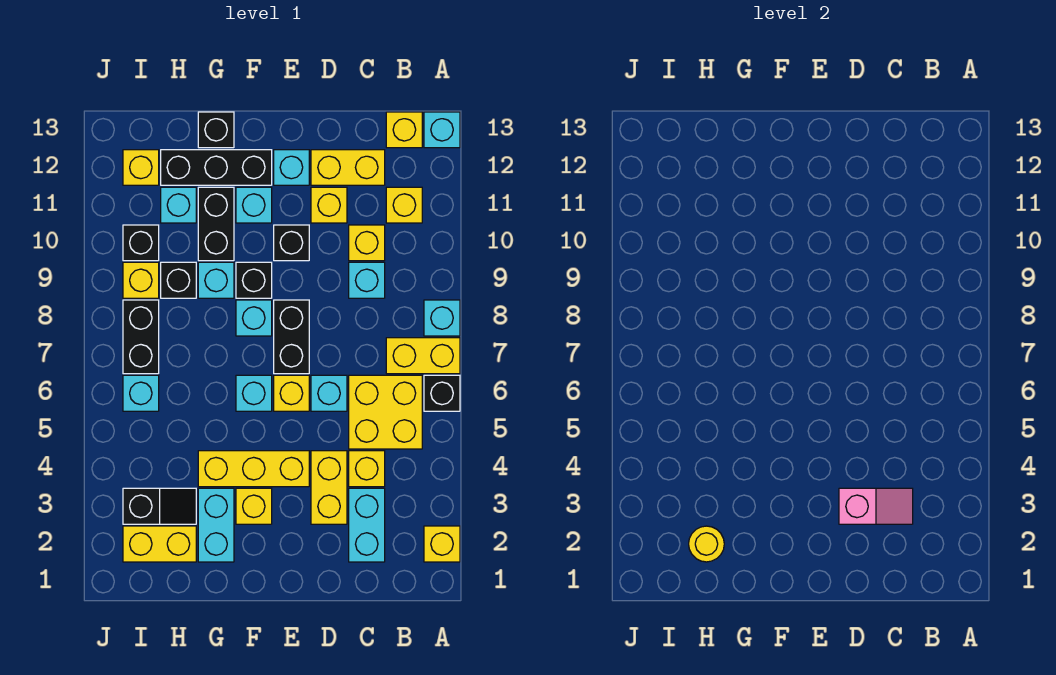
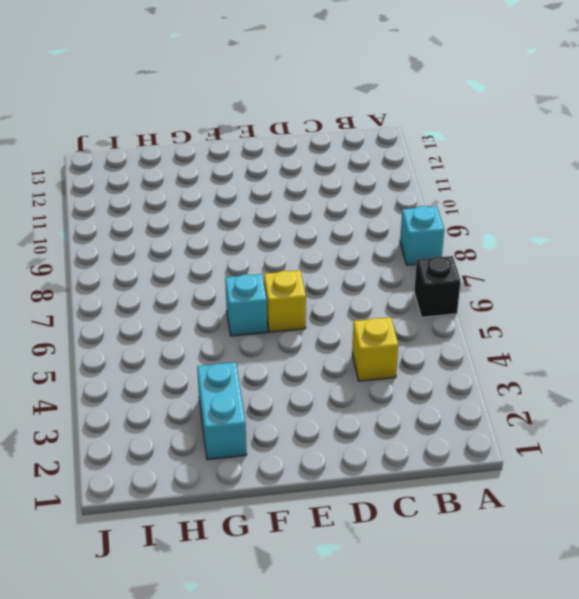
none -> yellow brick A2 level 1
none -> yellow brick A7:B7 level 1
none -> cyan brick A13 level 1
none -> yellow brick B5:C6 level 1

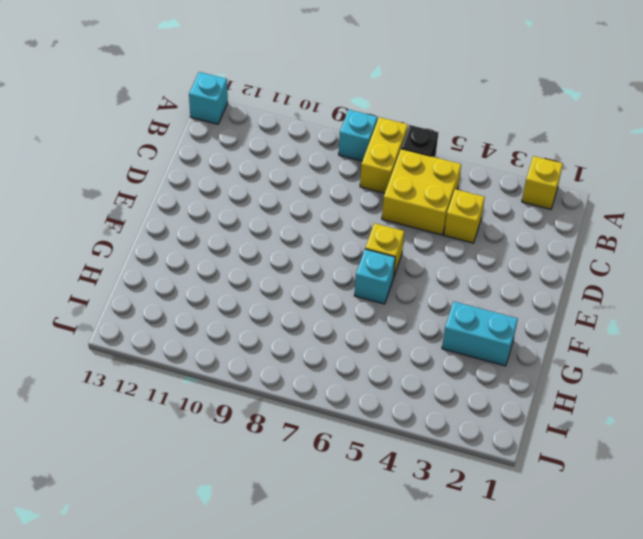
none -> yellow brick B11 level 1
none -> yellow brick B13 level 1
none -> cyan brick C2:C3 level 1
none -> cyan brick C9 level 1

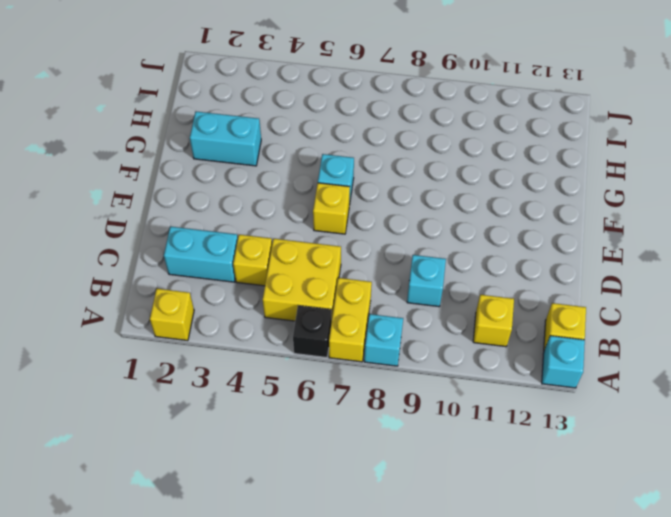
none -> yellow brick C10 level 1
none -> yellow brick C12:D12 level 1
none -> yellow brick D3:D4 level 1
none -> cyan brick D6 level 1

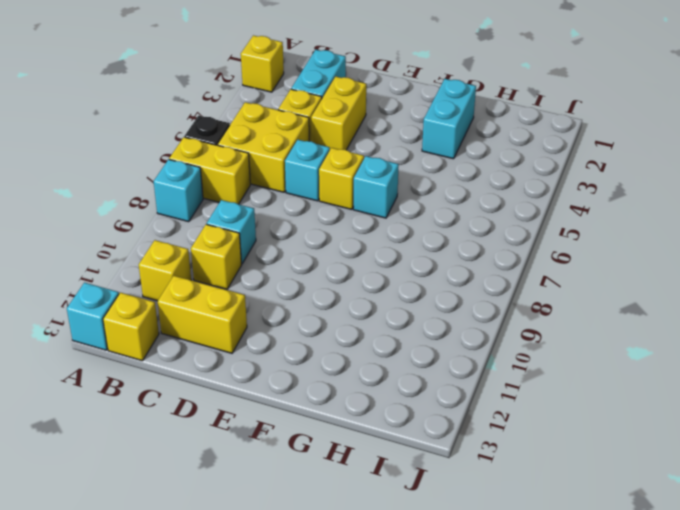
none -> yellow brick D11 level 1
none -> yellow brick E4:G4 level 1
none -> black brick E7:E8 level 1
none -> black brick E10 level 1

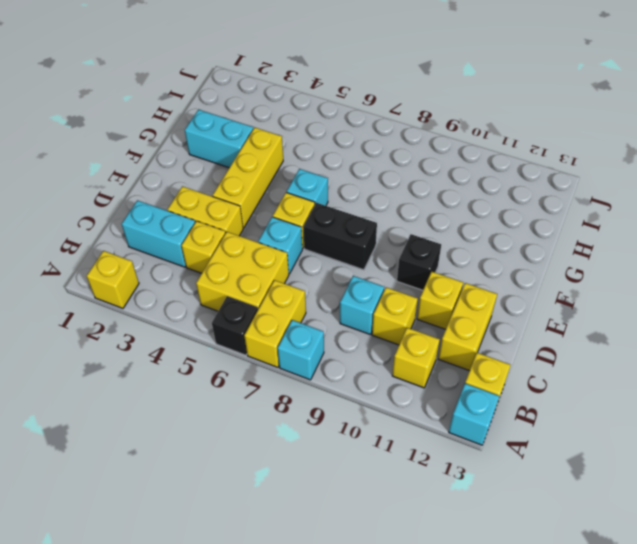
none -> cyan brick E12 level 1
none -> yellow brick F3 level 1
none -> cyan brick F8 level 1
none -> black brick F9 level 1

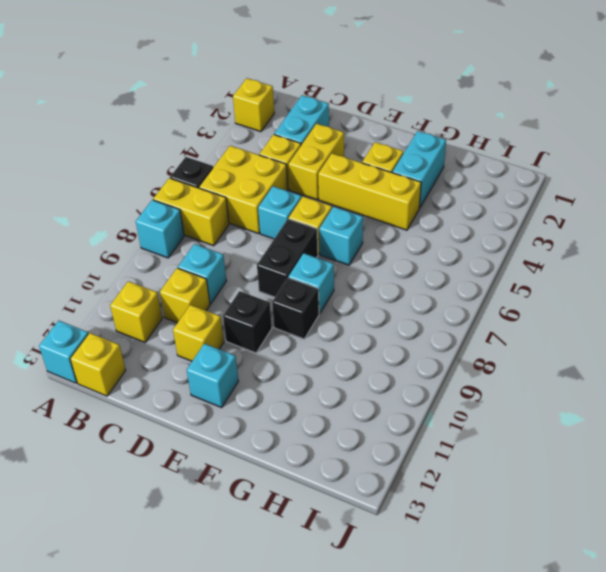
none -> yellow brick C12:D12 level 1
none -> cyan brick F11 level 1
none -> black brick F12:H12 level 1
none -> cyan brick G9 level 1

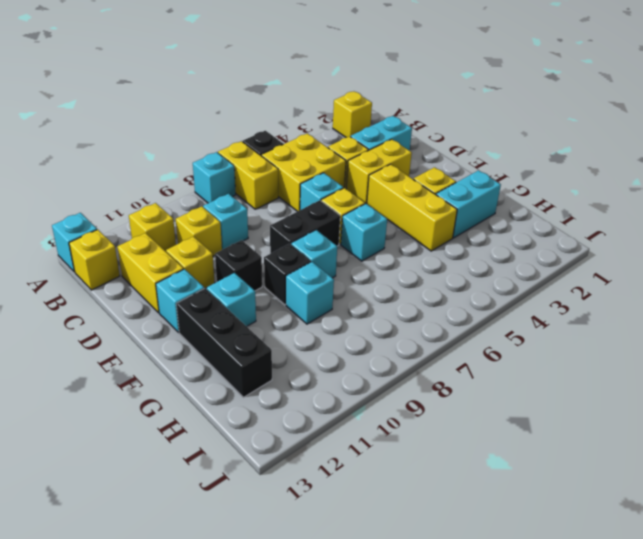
none -> black brick G10:G11 level 1
none -> black brick G13 level 1
none -> yellow brick H2:I2 level 1
none -> black slope H3:I3 level 1 top I

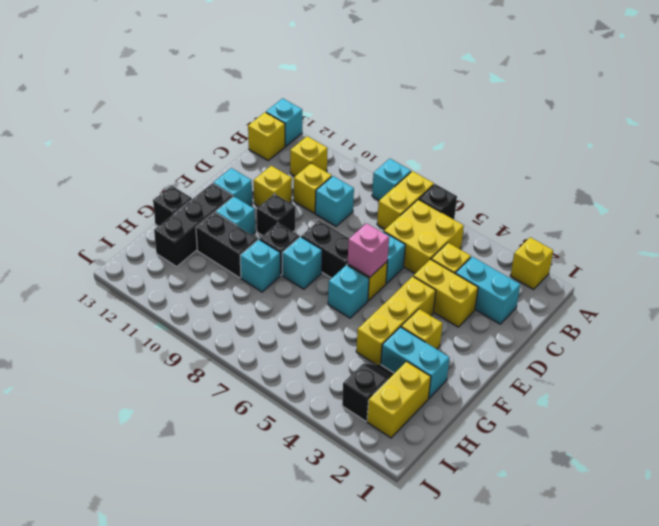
pink brick E6 level 2 -> none
none -> yellow brick C12:D12 level 1
none -> black brick H9 level 1
none -> cyan brick H11 level 1
none -> cyan brick I6 level 1

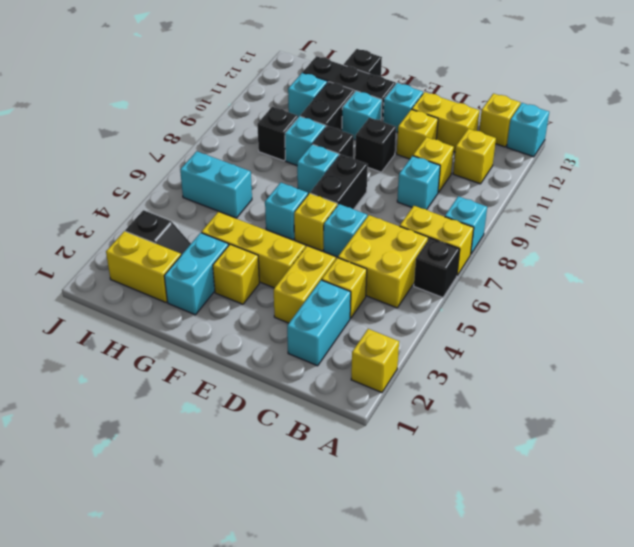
cyan brick H6:I6 level 1 -> cyan brick I6 level 1
none -> black brick I7:I8 level 1
none -> yellow brick I9 level 1
none -> black brick I10 level 1
none -> yellow brick I12 level 1

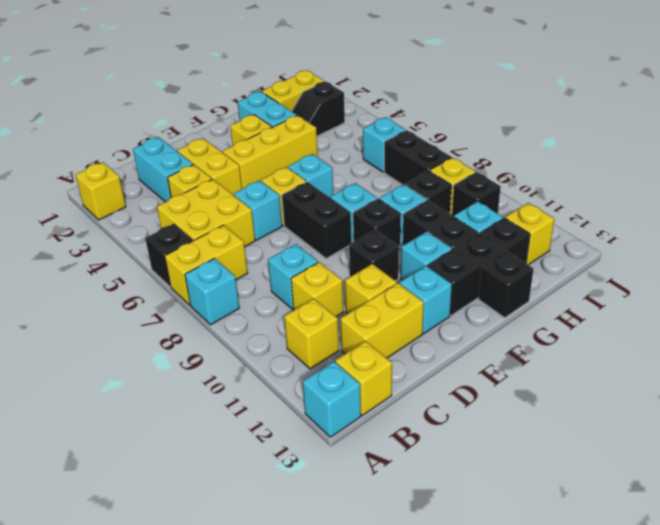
none -> pink slope C3:D3 level 2 top D
none -> yellow round brick H2 level 2

